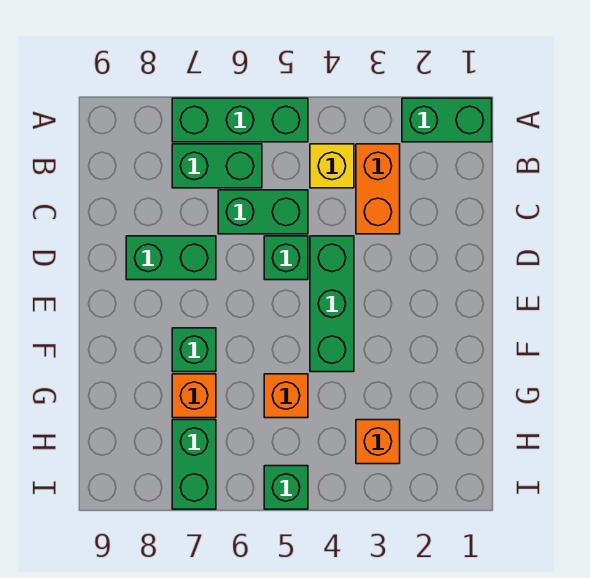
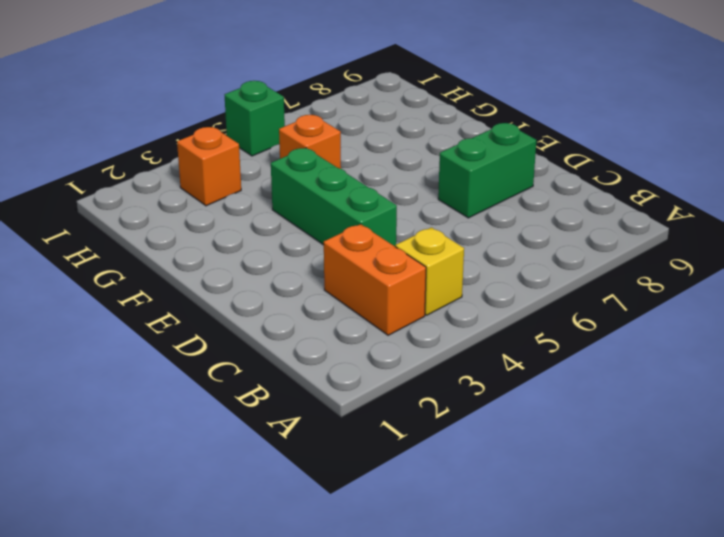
none -> green brick A1:A2 level 1
none -> green brick A5:A7 level 1
none -> green brick B6:B7 level 1

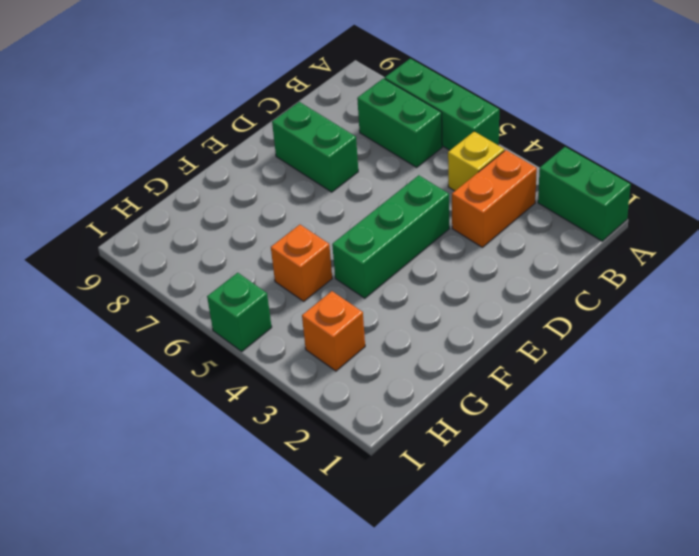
none -> green brick C5:C6 level 1
none -> green brick D5 level 1
none -> green brick F7 level 1

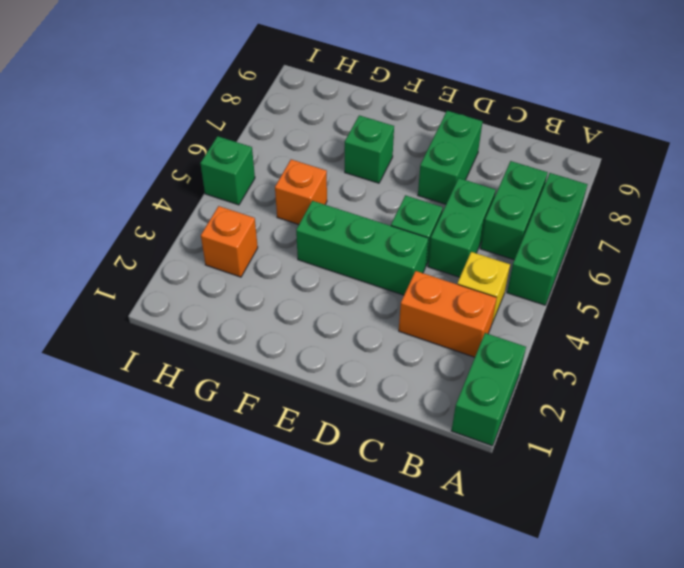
none -> orange brick G7 level 1
none -> green brick H7:I7 level 1

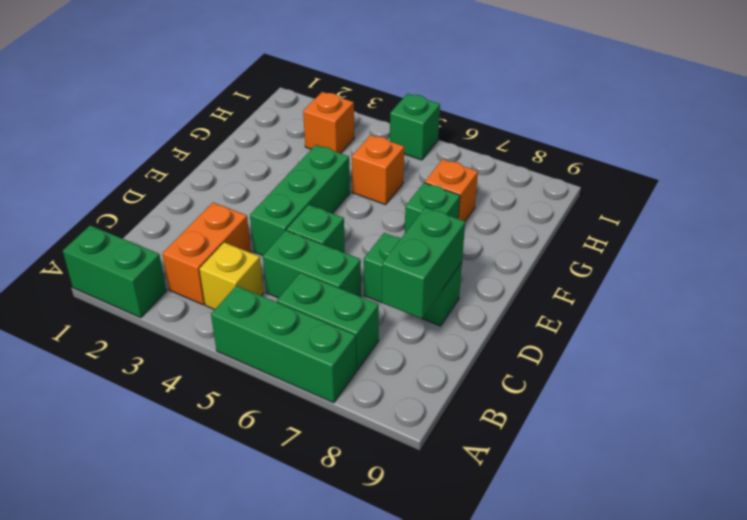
green brick C8:D8 level 2 -> green brick H7:I7 level 1

